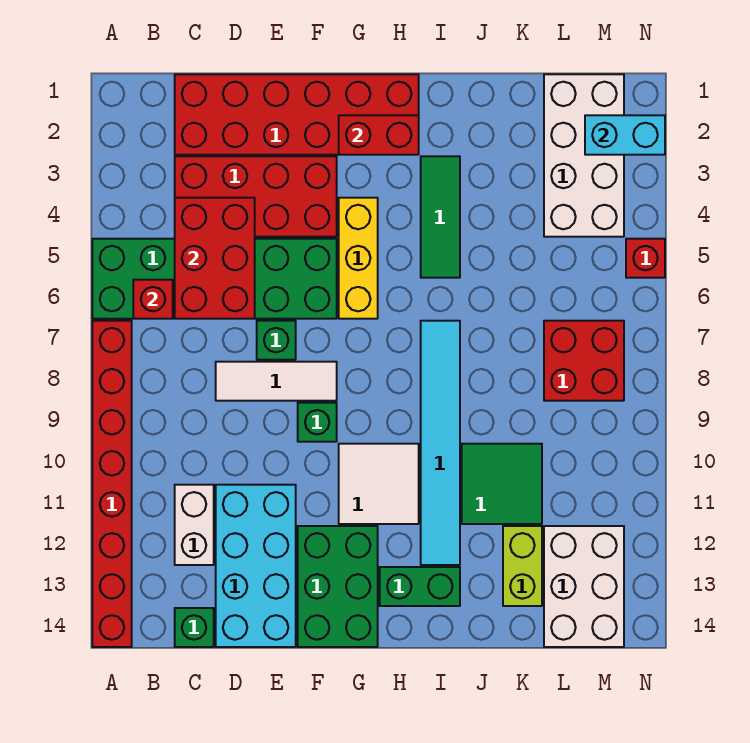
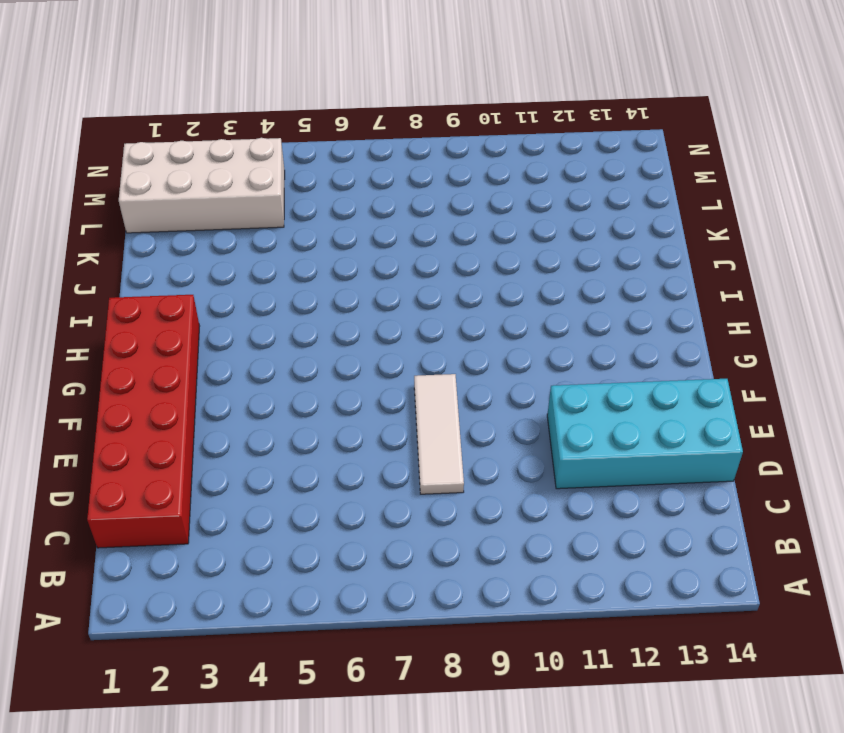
none -> green brick A5:F6 level 1
none -> red brick A7:A14 level 1
none -> red brick C3:F4 level 1

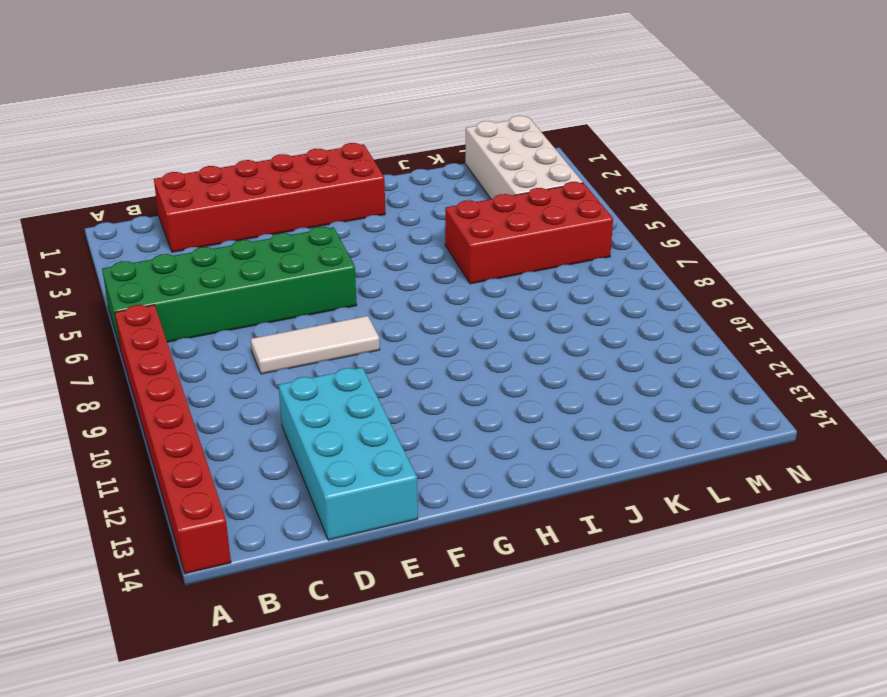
red brick J5:M6 level 1 -> red brick C3:F4 level 1
none -> white brick C11:C12 level 1
none -> green brick C14 level 1
none -> green brick E7 level 1

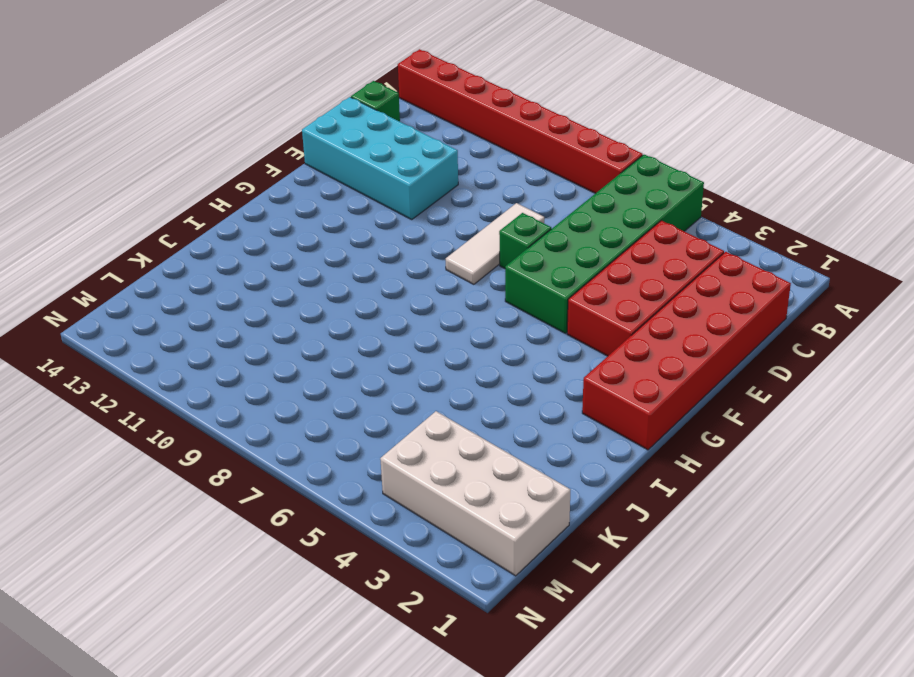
none -> white brick C11:C12 level 1
none -> green brick F9 level 1
none -> green brick F12:G14 level 1

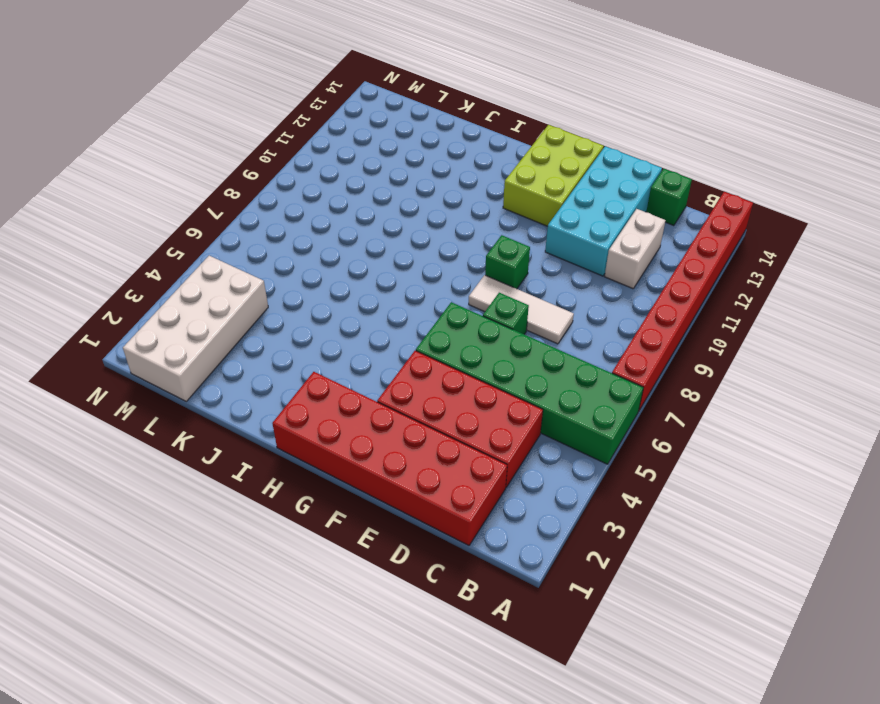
lime brick F12:G14 level 1 -> green brick F12:G14 level 1
none -> yellow brick G4:G6 level 1
none -> white tile G10:H11 level 1
none -> green brick H13:I13 level 1

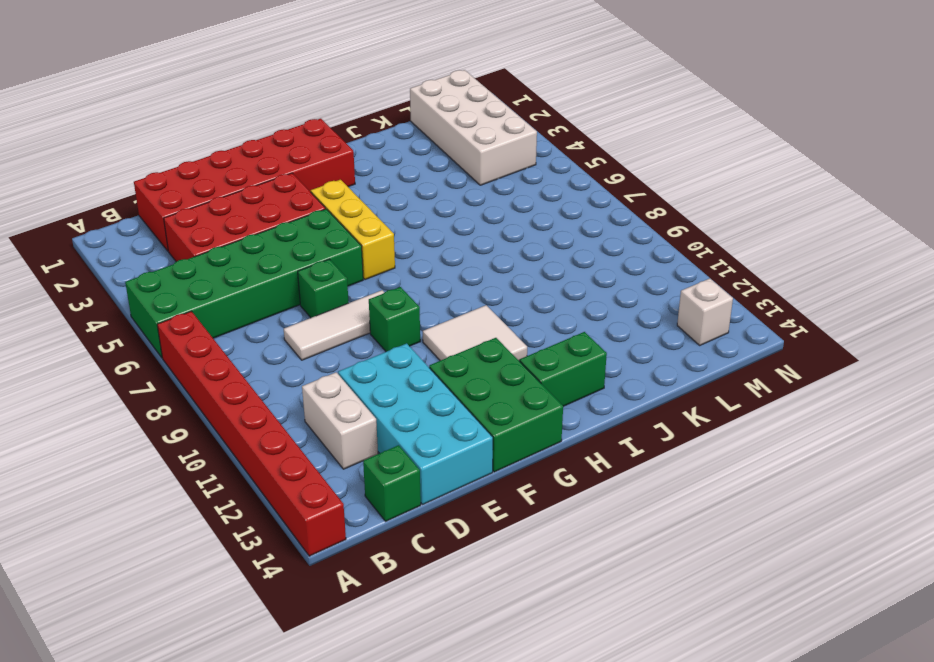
white brick M13 level 1 -> white brick L12:M14 level 1
none -> green tile I3:I5 level 1
none -> cyan tile I7:I12 level 1
none -> green tile J10:K11 level 1

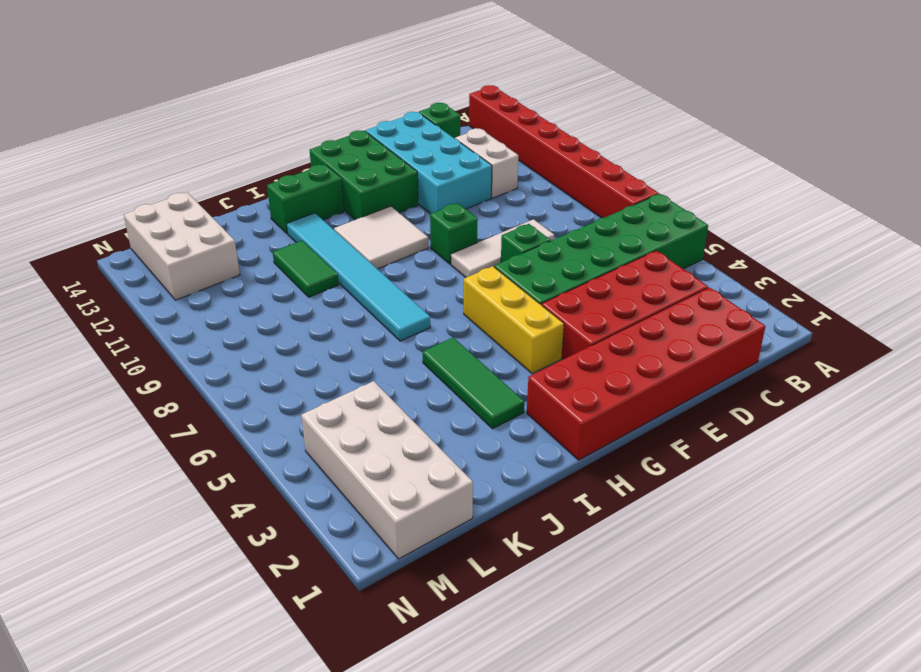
green tile J10:J11 level 1 -> green tile J10:K11 level 1
none -> lime brick K12:K13 level 1
none -> red brick L7:M8 level 1
none -> red brick N5 level 1

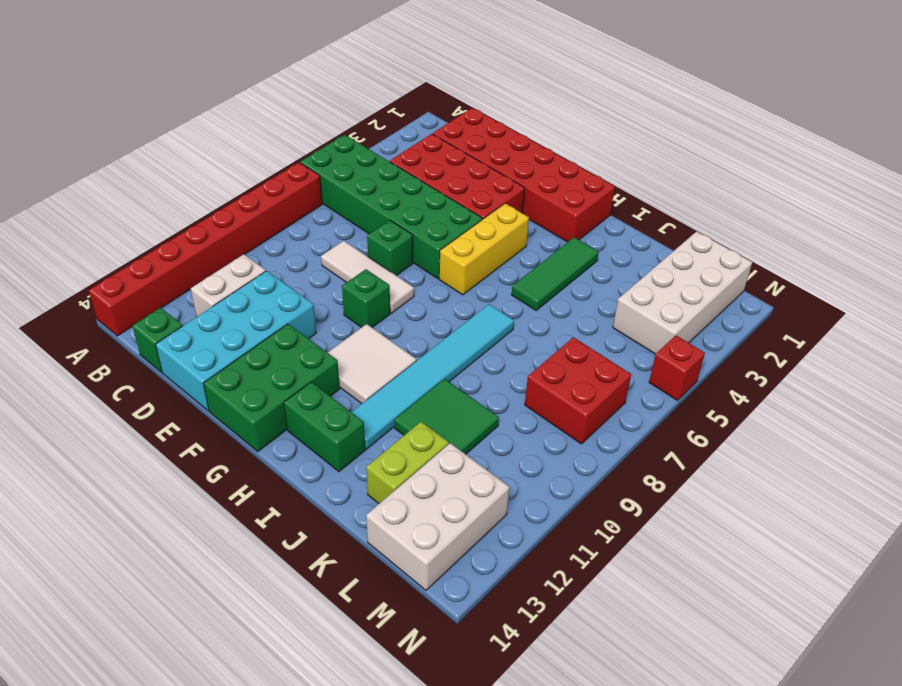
none -> red brick B6 level 2
none -> red brick C4:D6 level 2
none -> red brick G2:H2 level 2

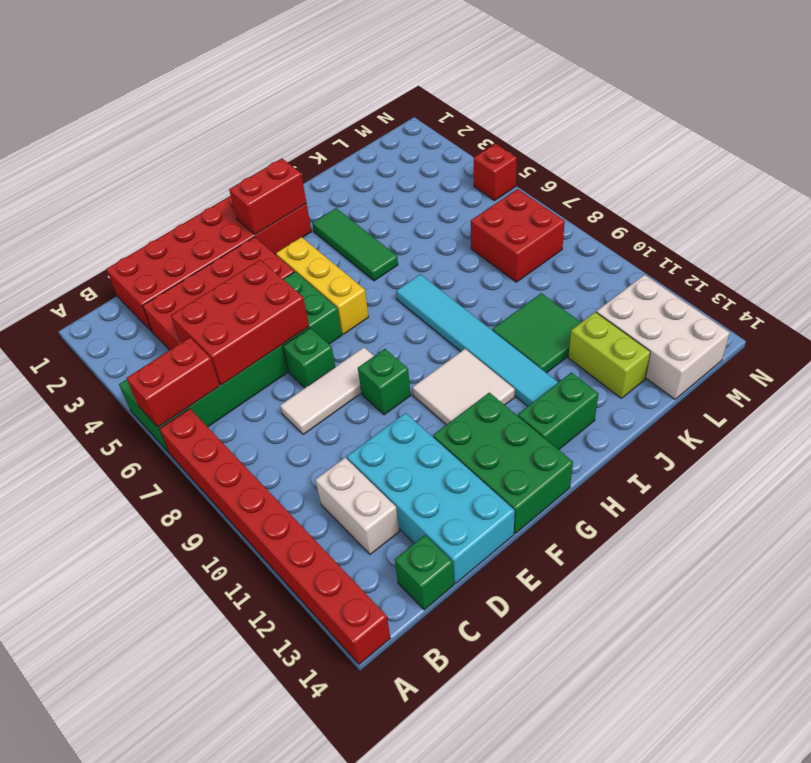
red brick A6:B6 level 2 -> red brick B6 level 2
red brick C5:E6 level 2 -> red brick C4:D6 level 2
none -> white brick L1:M4 level 1
none -> cyan brick M2:N2 level 2

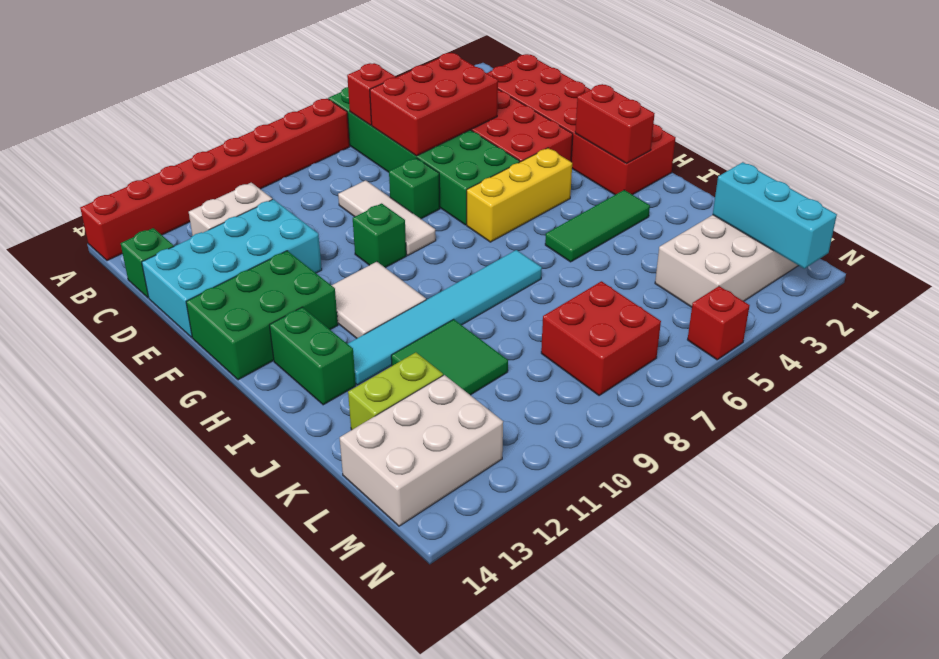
cyan brick L2:N2 level 2 -> cyan brick M2:N2 level 2

